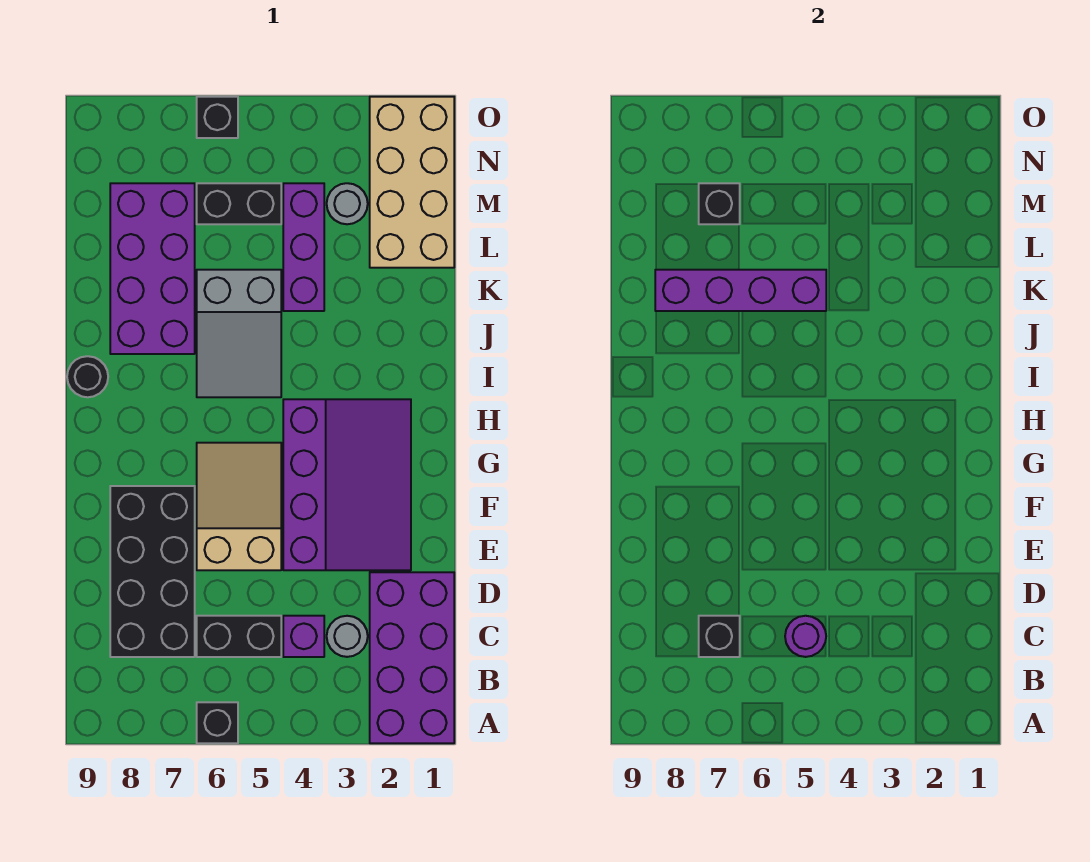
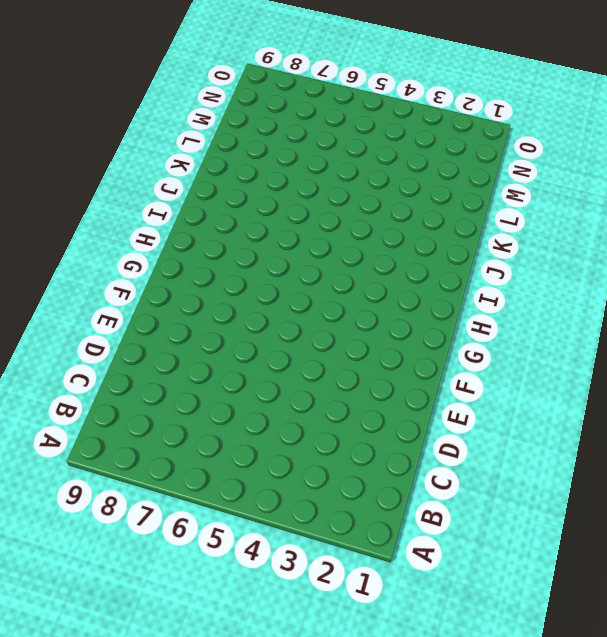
none -> purple brick A1:D2 level 1
none -> black brick A6 level 1
none -> grey round brick C3 level 1

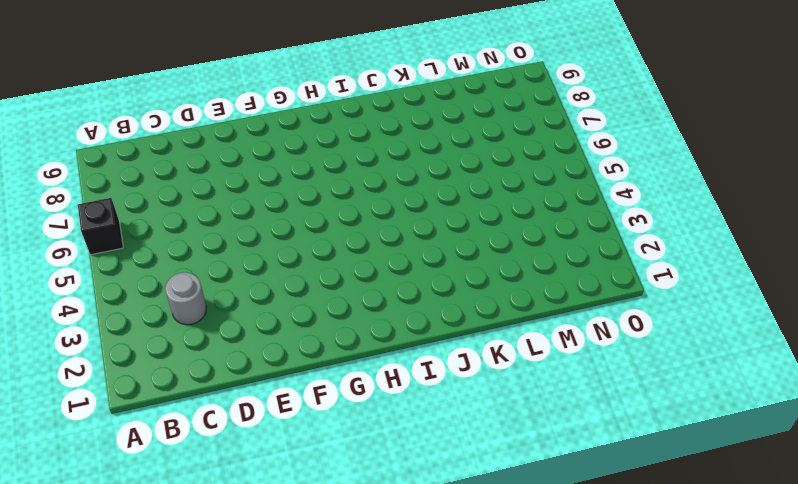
none -> purple brick A1:D2 level 1
none -> purple brick C4 level 1
none -> black brick C5:C6 level 1

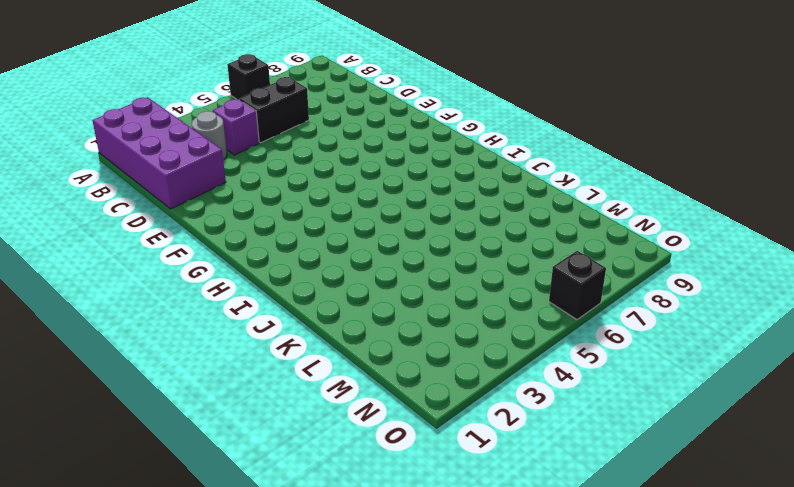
none -> black brick C7:F8 level 1
none -> purple slope E2:H4 level 1 top 4
none -> tan slope E5:G6 level 1 top E

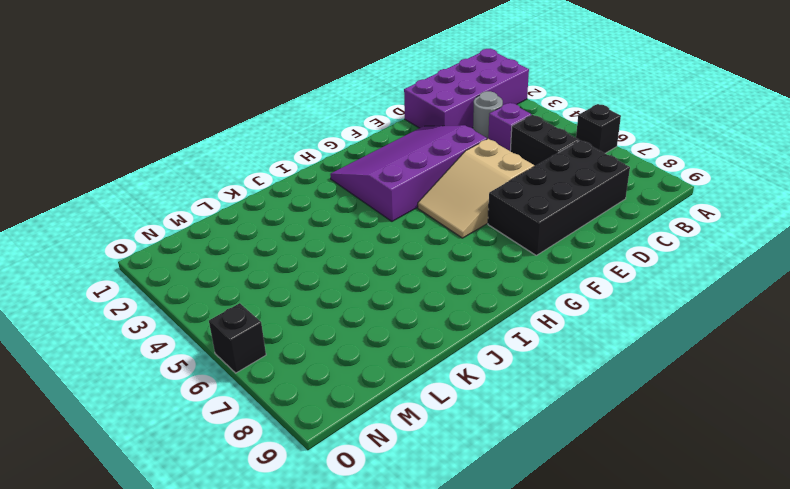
none -> grey slope I5:K6 level 1 top K
none -> black round brick I9 level 1
none -> purple brick J7:M8 level 1

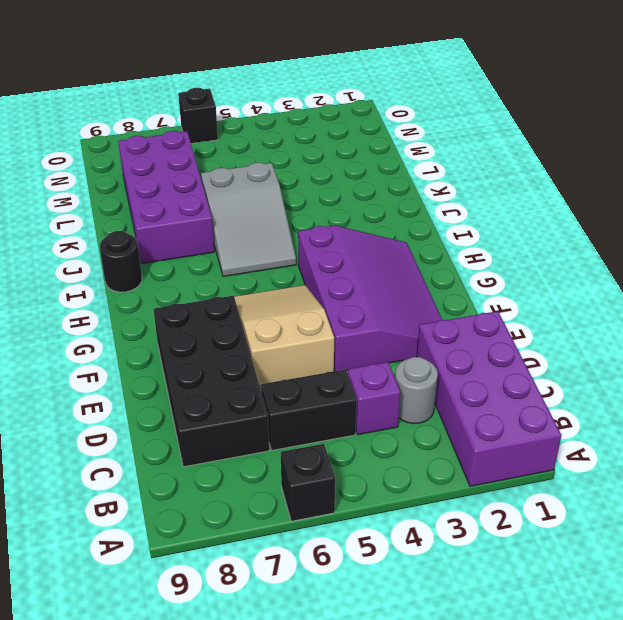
none -> purple brick K4:M4 level 1
none -> tan brick L1:O2 level 1
none -> grey round brick M3 level 1

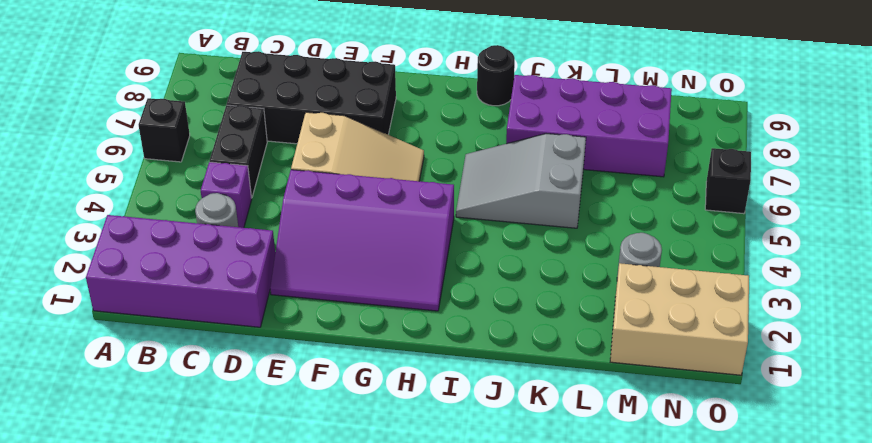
tan brick M1:O2 level 1 -> tan brick L1:O2 level 1
none -> purple brick K4:M4 level 1
none -> black brick M5:M6 level 1
none -> purple round brick C5 level 2

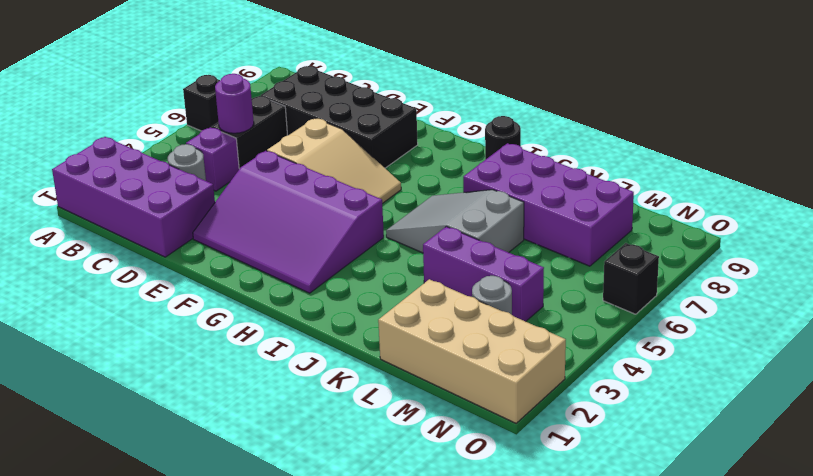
none -> black brick M5:M6 level 1
none -> black brick C7 level 2
none -> purple brick K5:K8 level 2

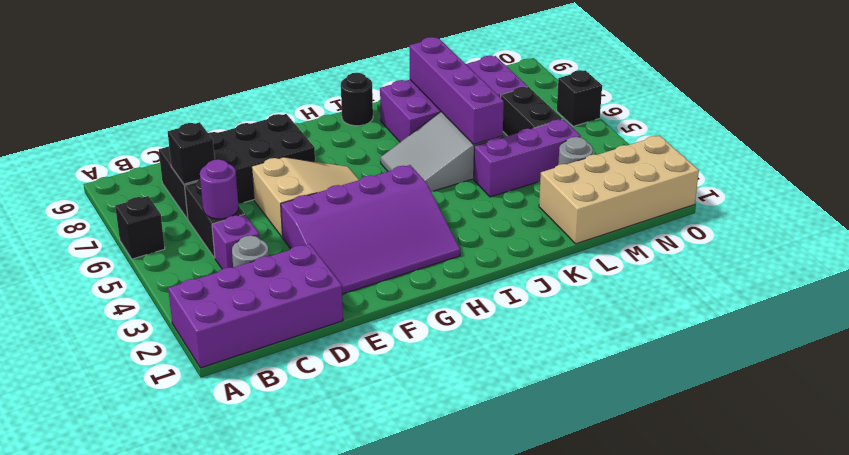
none -> black brick M7 level 2

